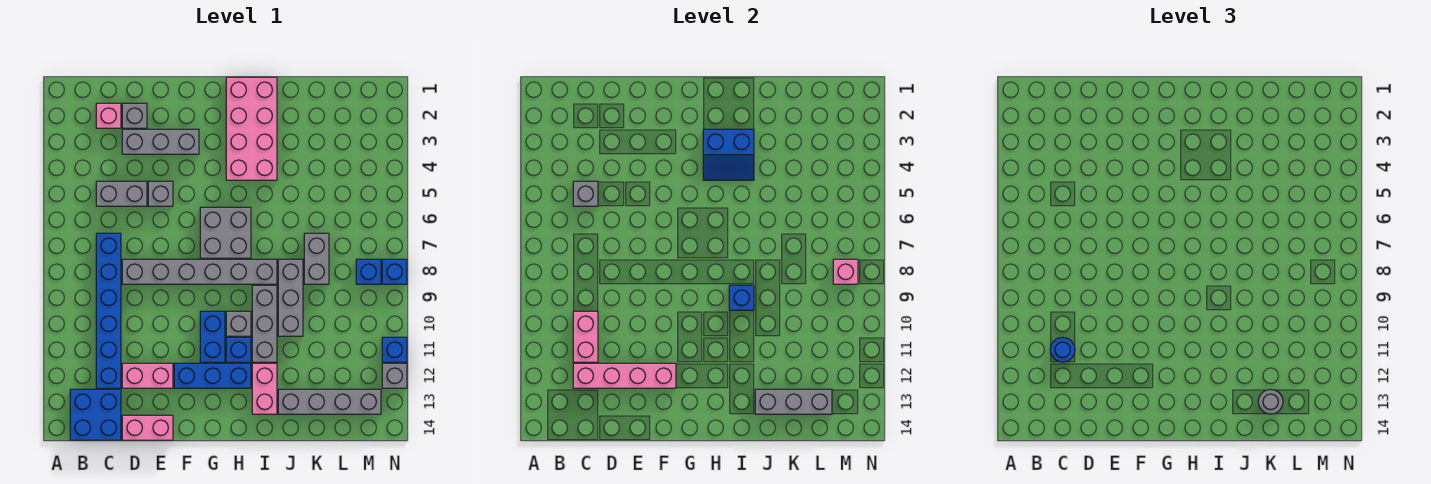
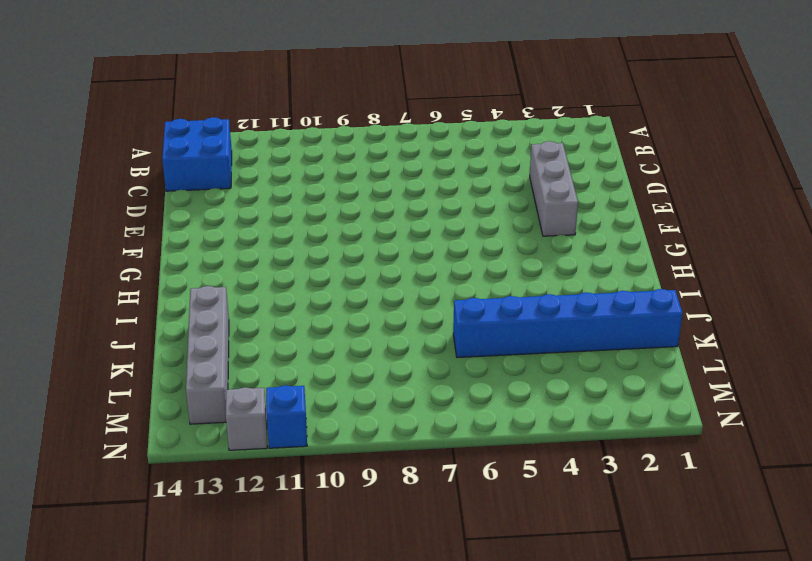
blue brick K1:K6 level 1 -> blue brick C7:C12 level 1
none -> pink brick C2 level 1
none -> grey brick C5:D5 level 1
none -> grey brick D2 level 1
none -> grey brick D8:I8 level 1

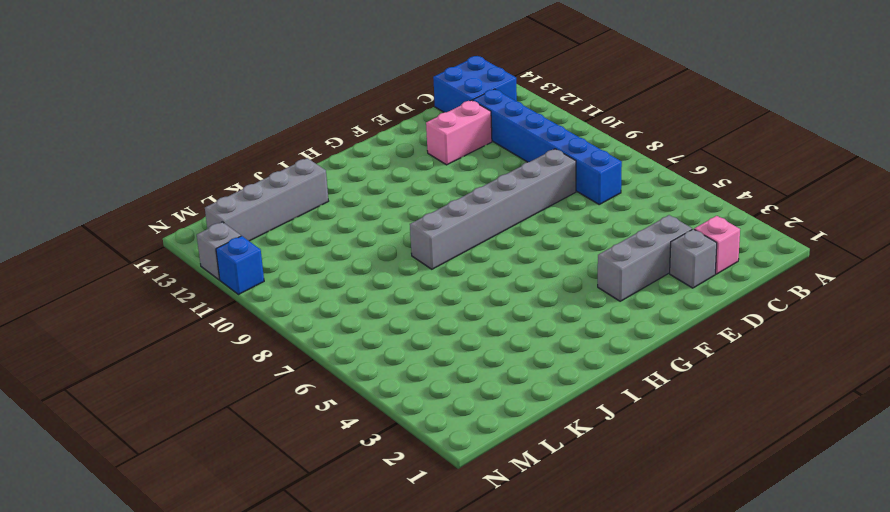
none -> grey brick C5:D5 level 1
none -> pink brick D14:E14 level 1
none -> grey brick E5 level 1
none -> blue brick F12:H12 level 1

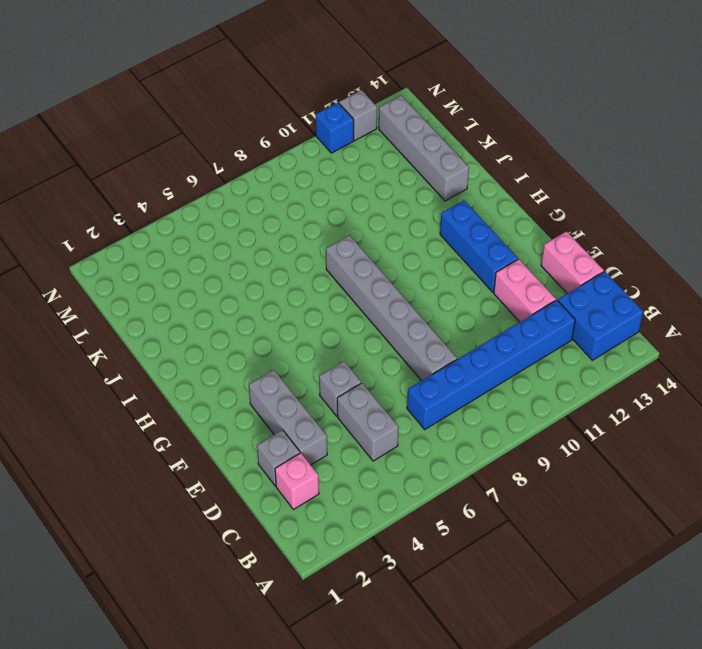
none -> grey brick G6:H7 level 1
none -> blue brick G10:G11 level 1
none -> pink brick H1:I4 level 1
none -> grey brick H10 level 1

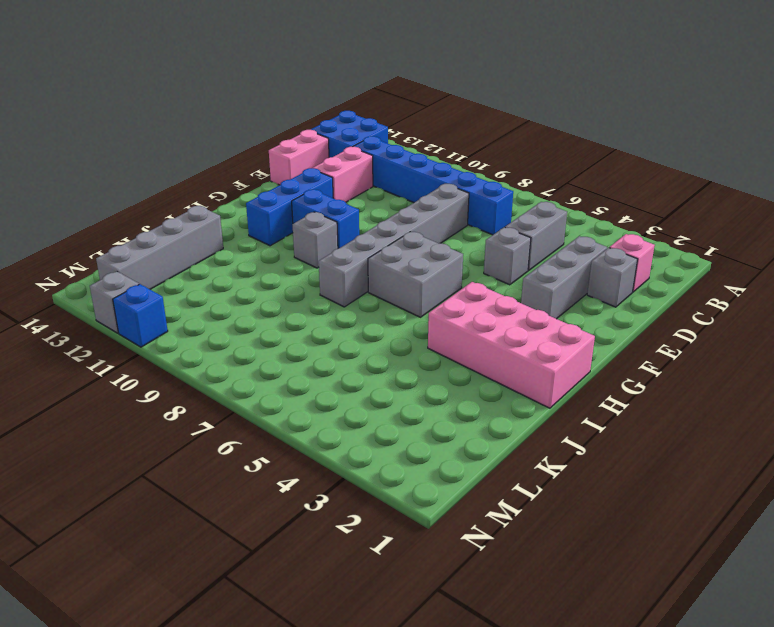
none -> blue brick H11 level 1
none -> grey brick I9:I11 level 1
none -> pink brick I12:I13 level 1
none -> grey brick J8:J10 level 1

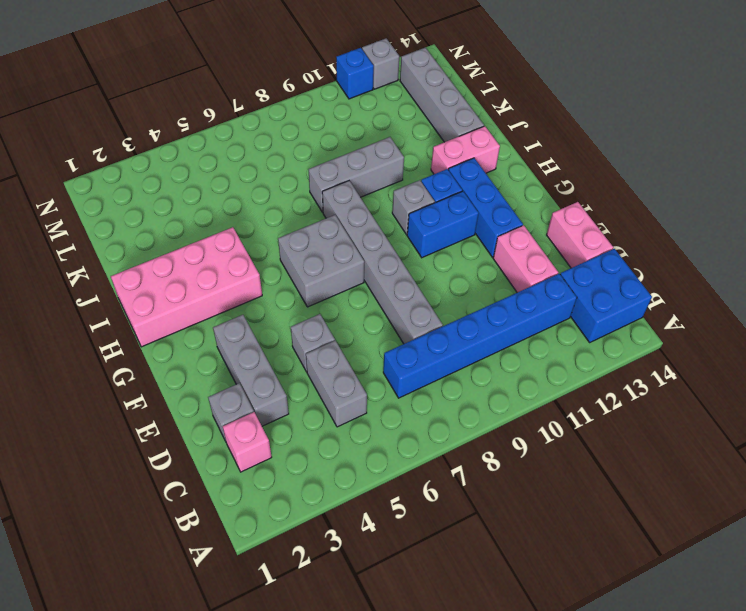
none -> grey brick I9:I11 level 1
none -> grey brick K7:K8 level 1
none -> blue brick M8 level 1
none -> blue brick N8 level 1

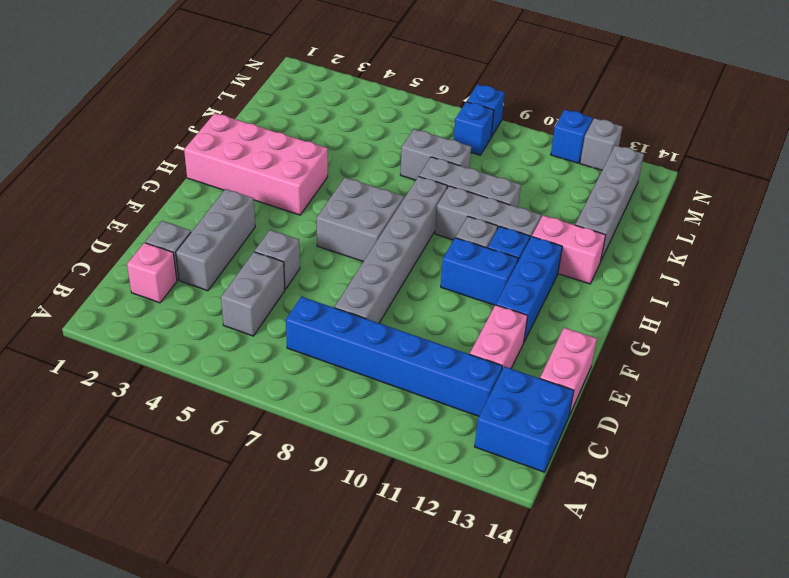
none -> grey brick C5 level 2
none -> pink brick C10:C11 level 2
none -> pink brick C12:F12 level 2
none -> blue slope H3:I4 level 2 top 3

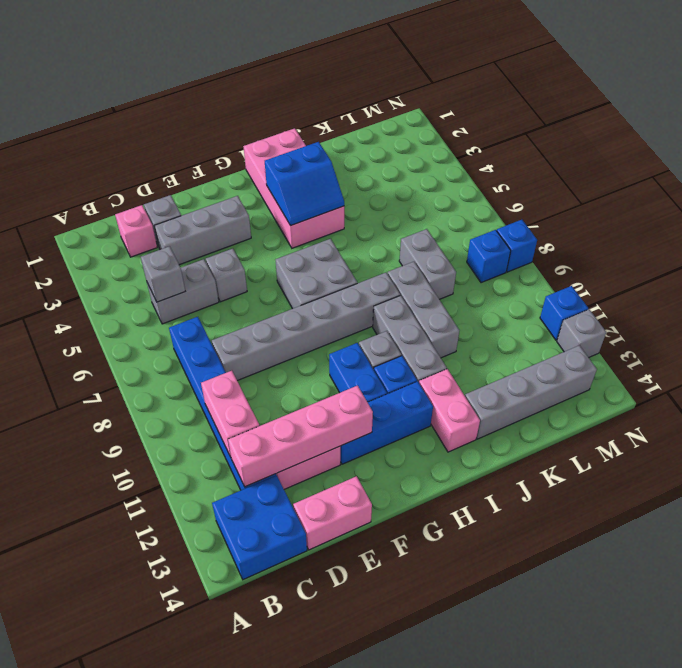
none -> blue brick I9 level 2
none -> grey brick J13:L13 level 2
none -> pink brick M8 level 2
none -> blue round brick C11 level 3

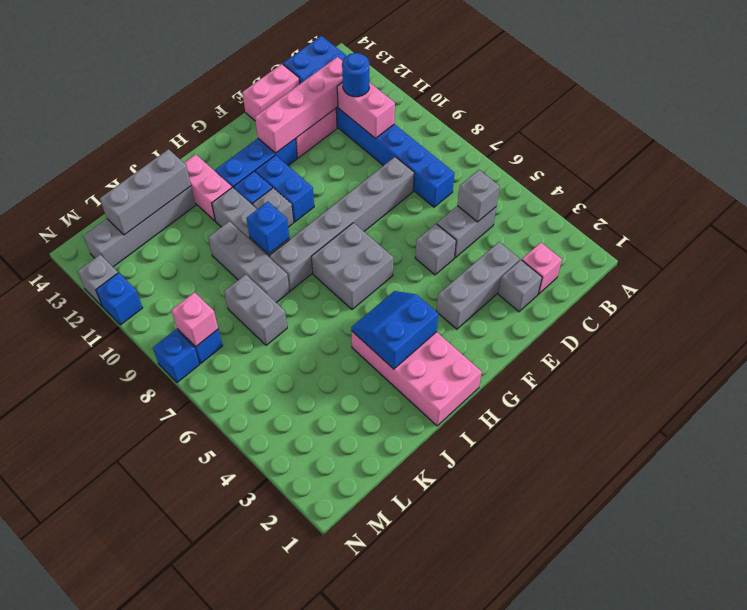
none -> grey round brick K13 level 3

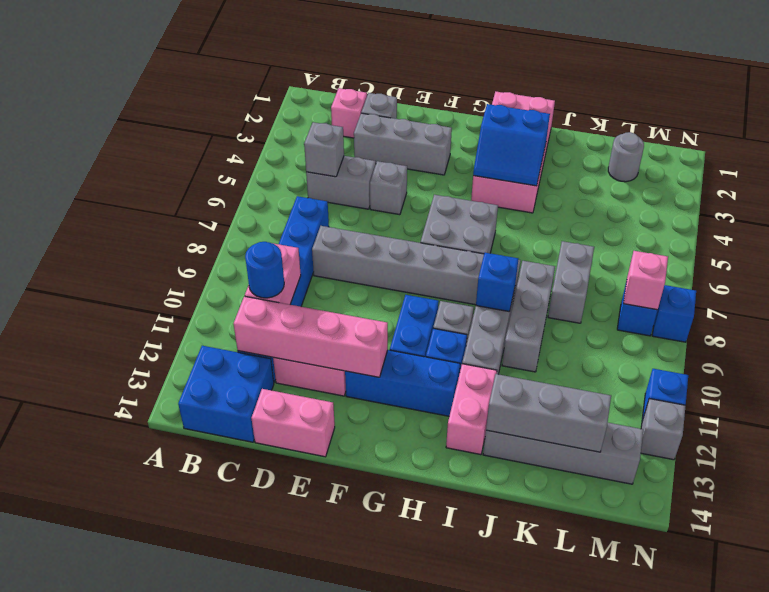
grey round brick L2 level 1 -> grey round brick K13 level 3

